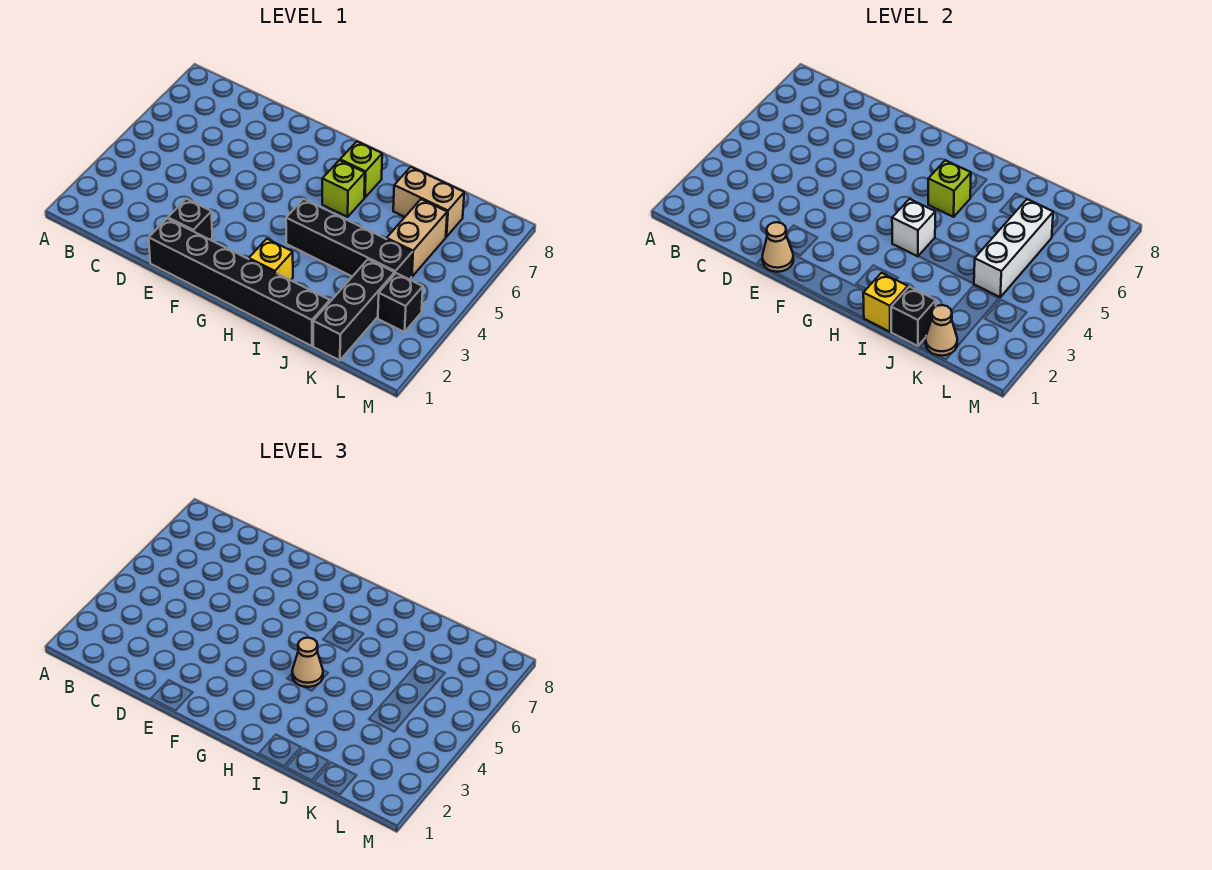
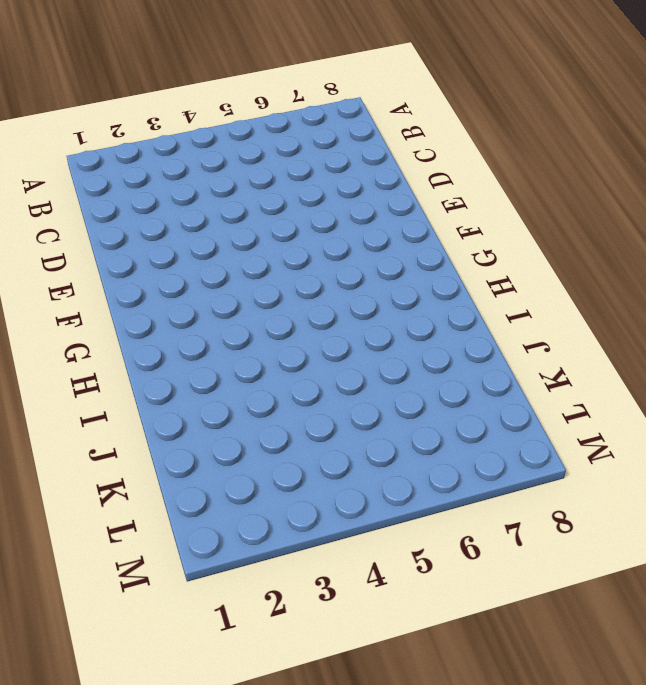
none -> black brick E1:J1 level 1
none -> black brick E2 level 1
none -> yellow brick H2 level 1

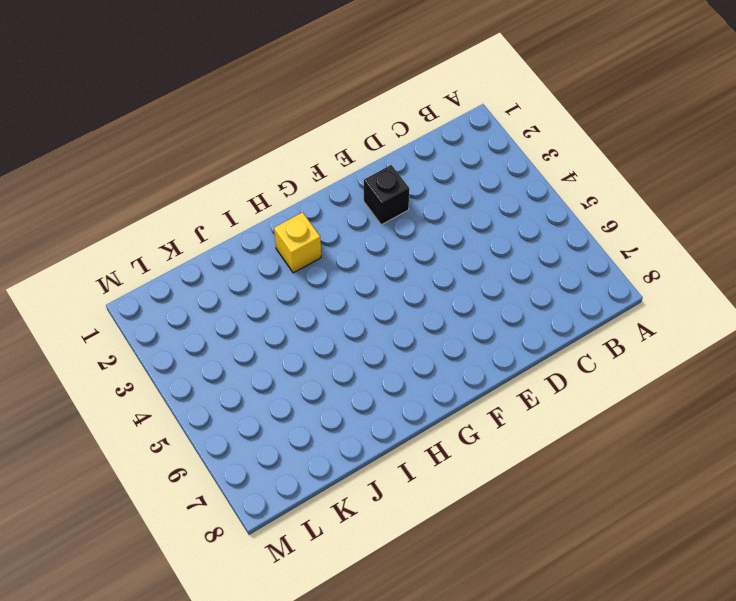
none -> black brick E1:J1 level 1
none -> black brick H4:K4 level 1
none -> lime brick H6 level 1

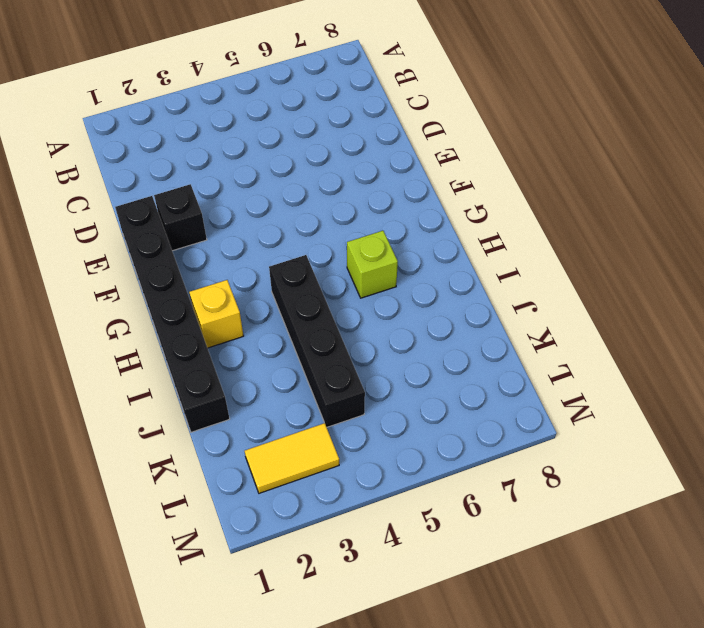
yellow tile L2:L3 level 1 -> black brick L3 level 1
none -> lime brick H7 level 1
none -> tan brick J7:K7 level 1
none -> black brick K1:K3 level 1

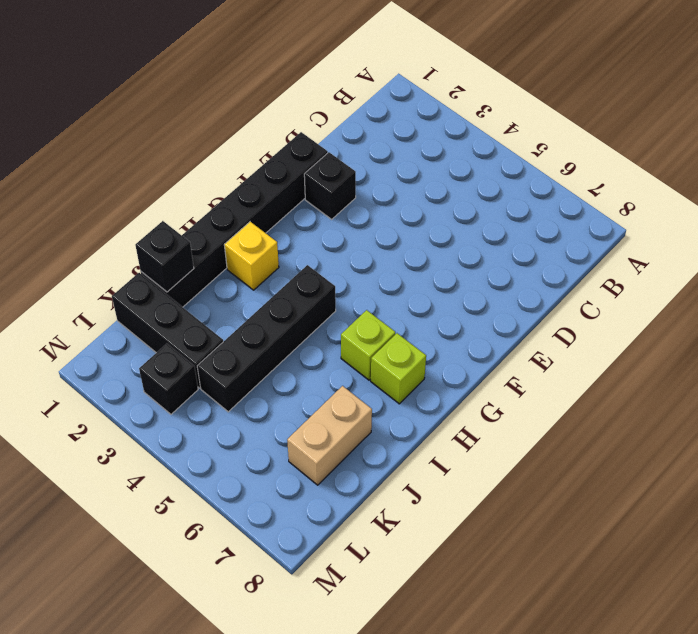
none -> tan brick K5:K6 level 1
none -> tan cone E1 level 2
none -> white brick H4 level 2

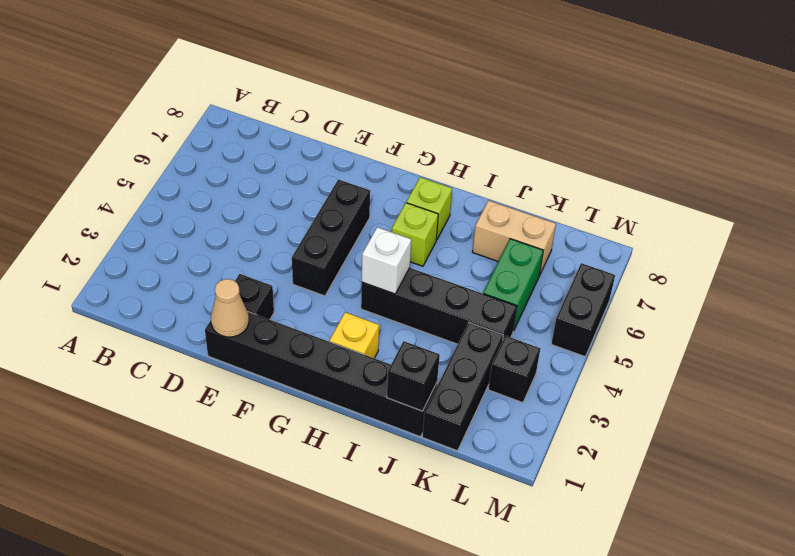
black brick F4:F6 level 1 -> none
green brick K5:K6 level 1 -> tan brick K5:K6 level 1
black brick M5:M6 level 1 -> none
none -> lime brick H6 level 2
none -> yellow brick I1 level 2
none -> tan cone K1 level 2

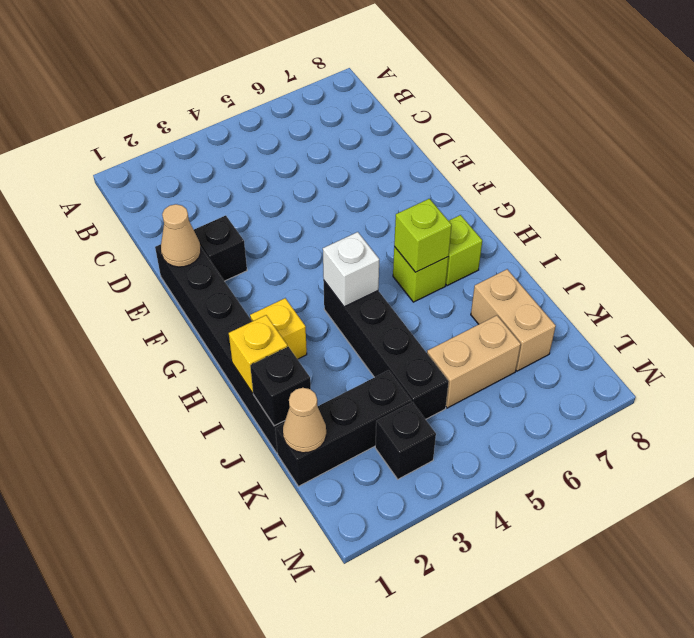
none -> white brick K4:K6 level 2
none -> tan cone H4 level 3

